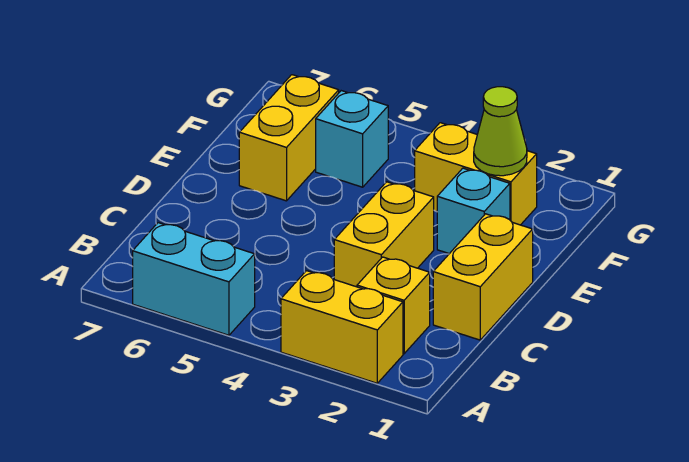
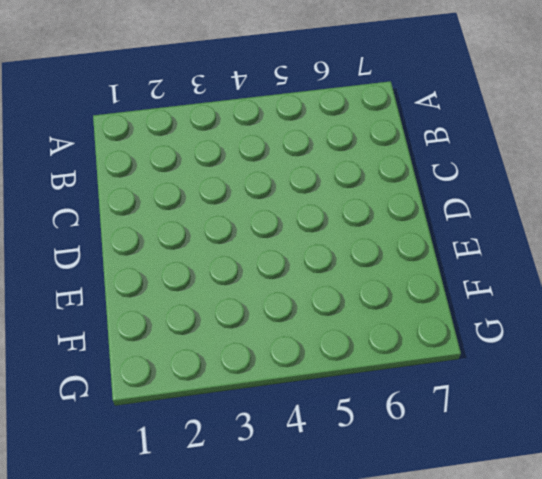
none -> yellow brick A2:A3 level 1
none -> cyan brick A5:A6 level 1

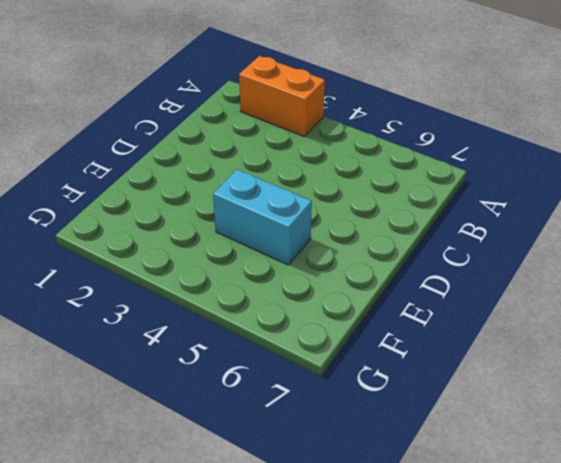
orange brick A2:A3 level 1 -> yellow brick A2:A3 level 1
cyan brick E4:E5 level 1 -> cyan brick A5:A6 level 1
none -> yellow brick B2 level 1
none -> yellow brick C1:D1 level 1

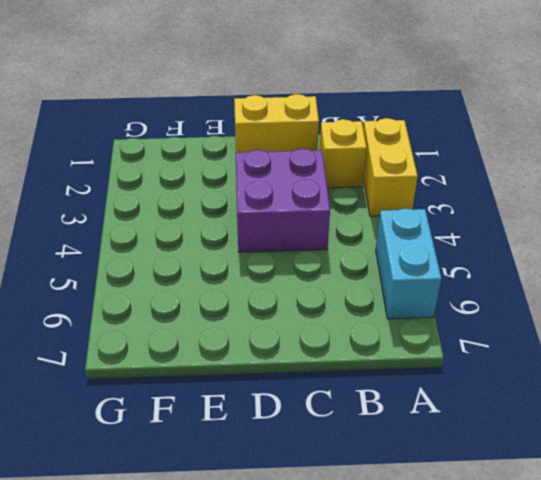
purple brick C3:D4 level 1 -> yellow brick C3:D3 level 1
none -> cyan brick E2 level 1
none -> yellow brick E6:F6 level 1

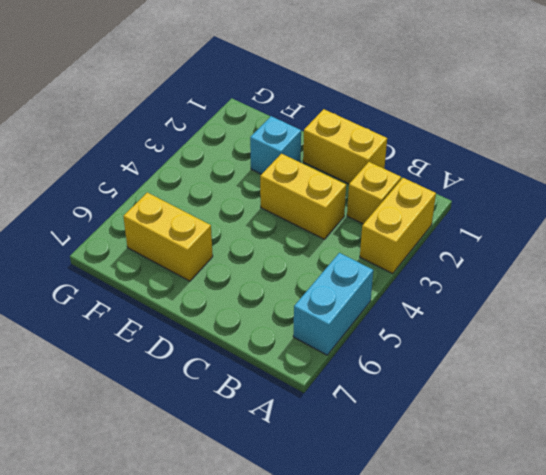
none -> yellow brick F2:F3 level 1
none -> cyan brick F5 level 1

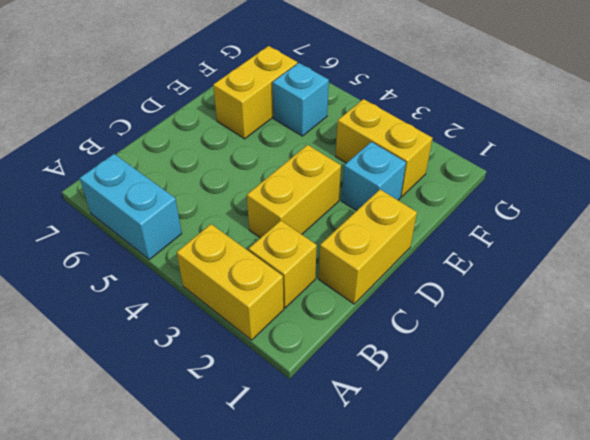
none -> lime cone F2 level 2

